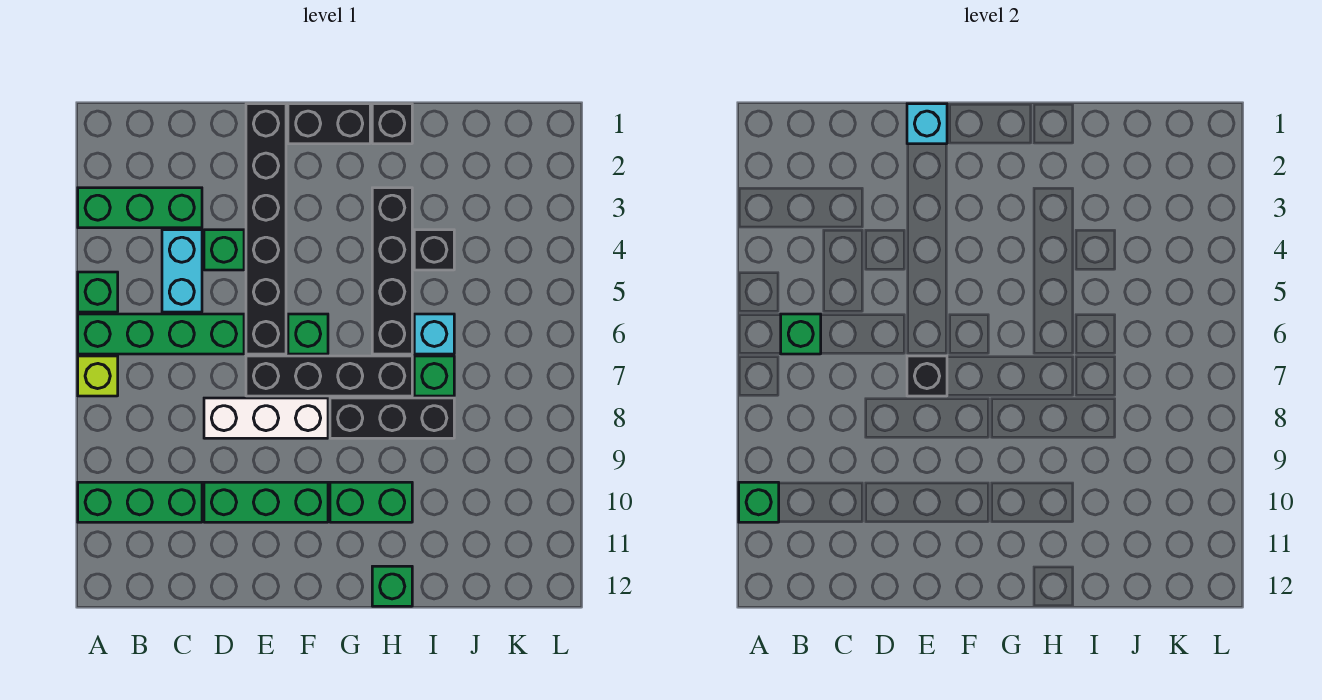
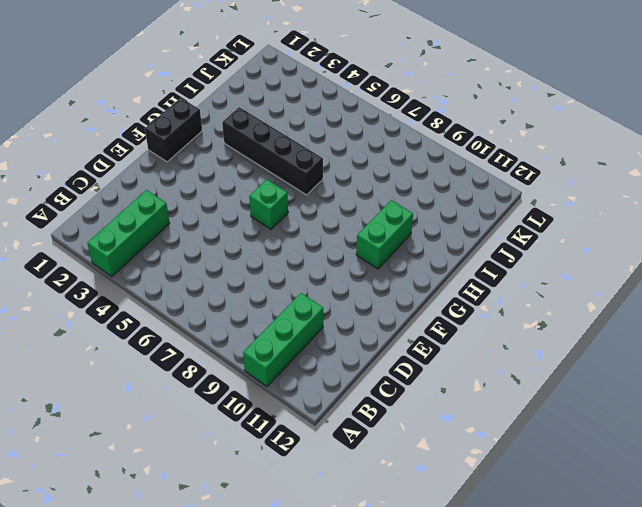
none -> green brick A5 level 1
none -> green brick A6:D6 level 1
none -> lime brick A7 level 1

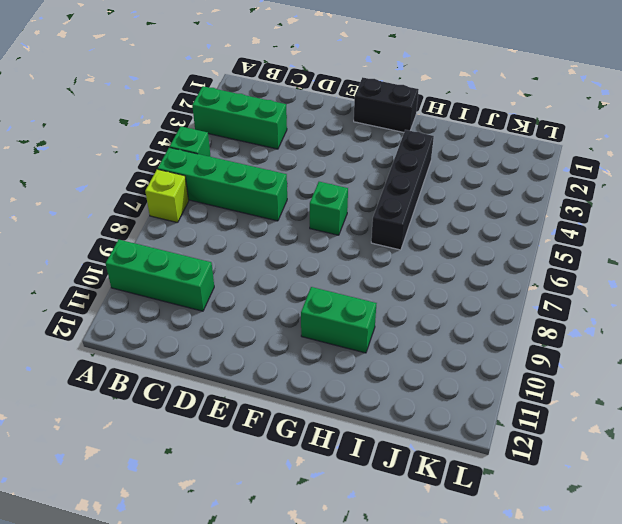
none -> cyan brick C4:C5 level 1
none -> green brick D4 level 1
none -> white brick D8:F8 level 1

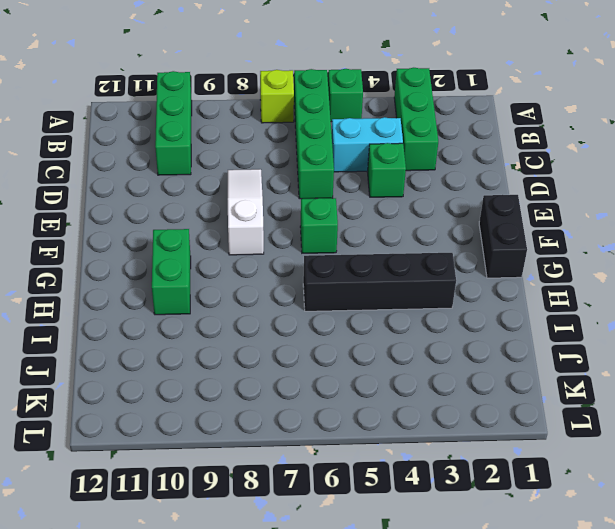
white slope D8:F8 level 1 top F -> white brick D8:F8 level 1
none -> green brick D10:F10 level 1
none -> black brick E1:E6 level 1
none -> black brick E7:H7 level 1

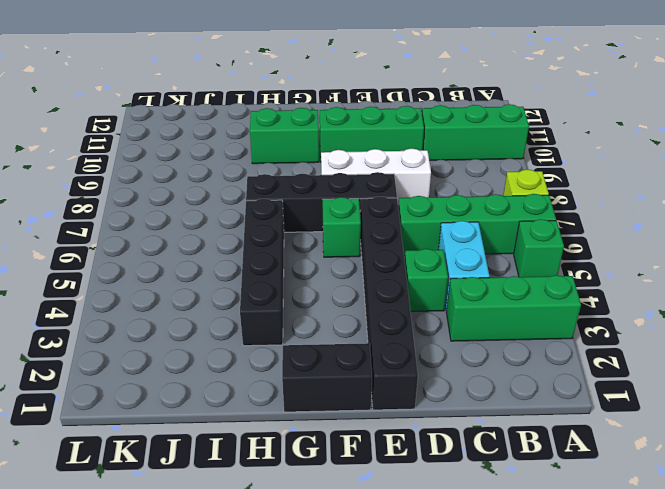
none -> black brick G8:I8 level 1
none -> black brick H1 level 1
none -> green brick H12 level 1

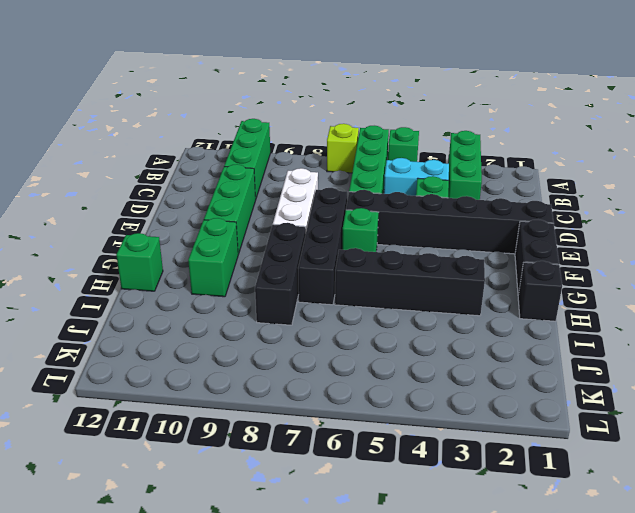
none -> black brick I4 level 1
none -> cyan brick I6 level 1
none -> green brick I7 level 1

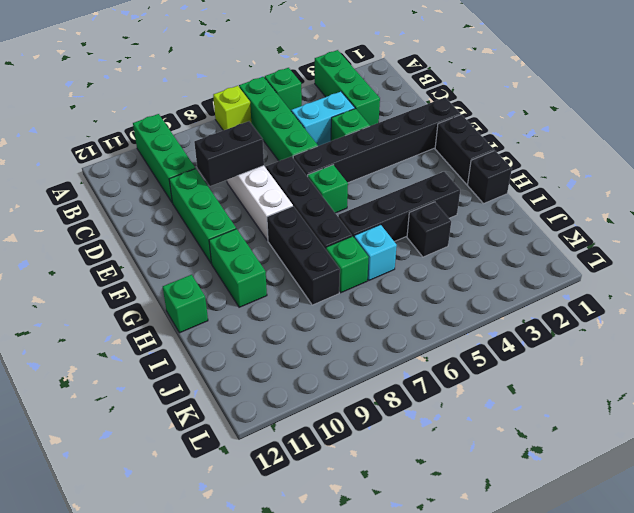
black brick D8:D9 level 2 -> none
none -> green brick A10 level 2
none -> green brick B6 level 2
none -> cyan brick E1 level 2

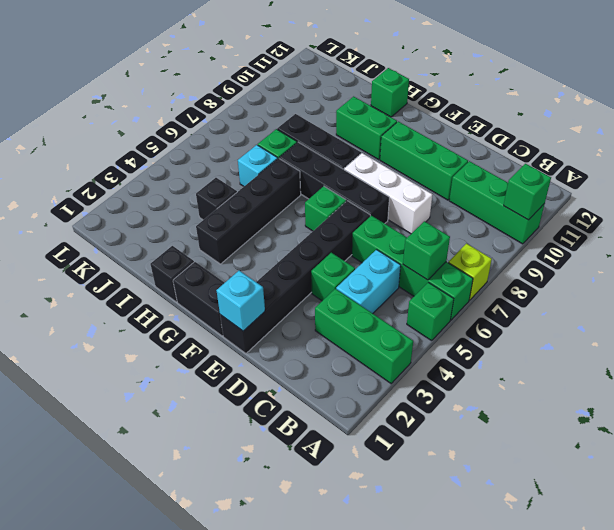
none -> black brick E7 level 2

